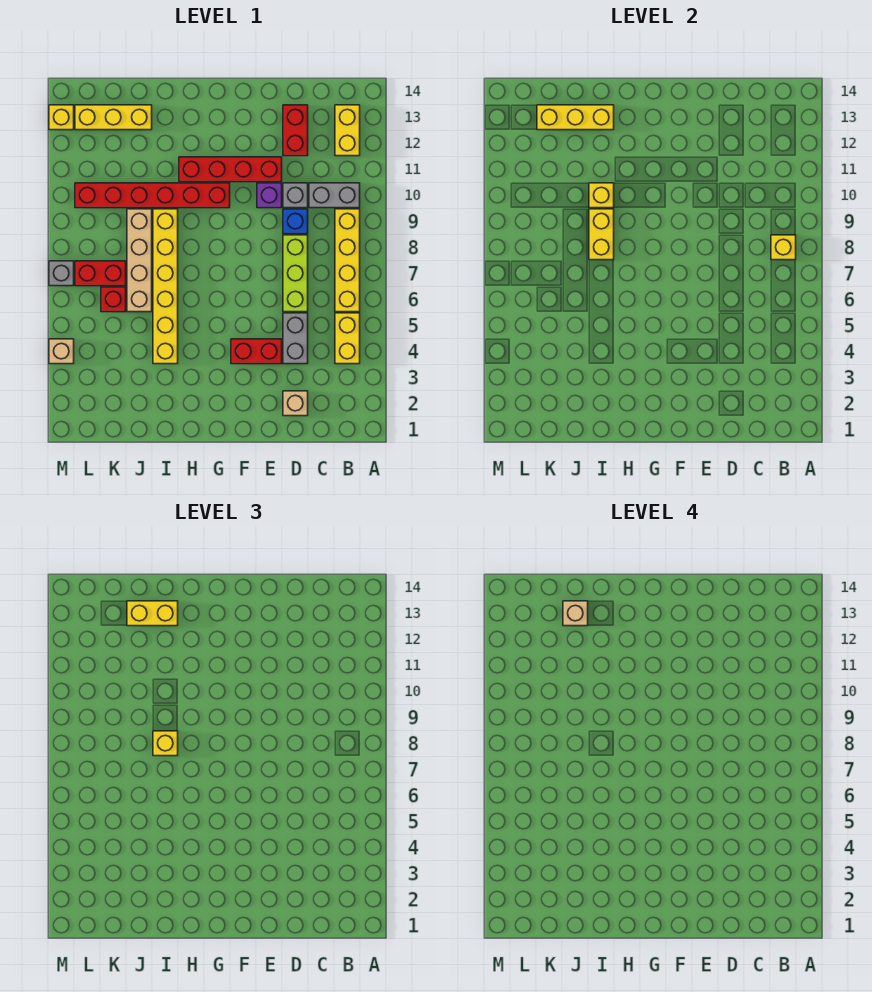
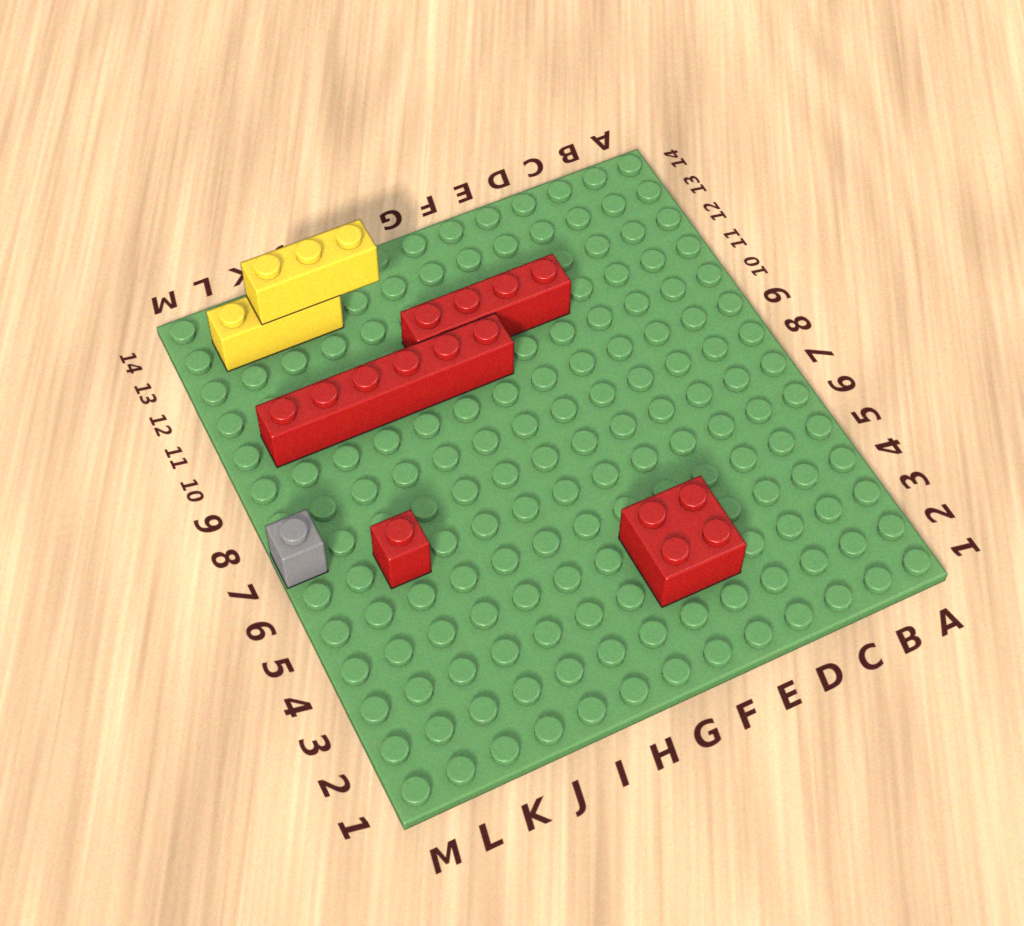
red brick E3:F4 level 1 -> red brick E4:F4 level 1
none -> yellow brick B4:B5 level 1
none -> yellow brick B6:B9 level 1
none -> grey brick B10:C10 level 1

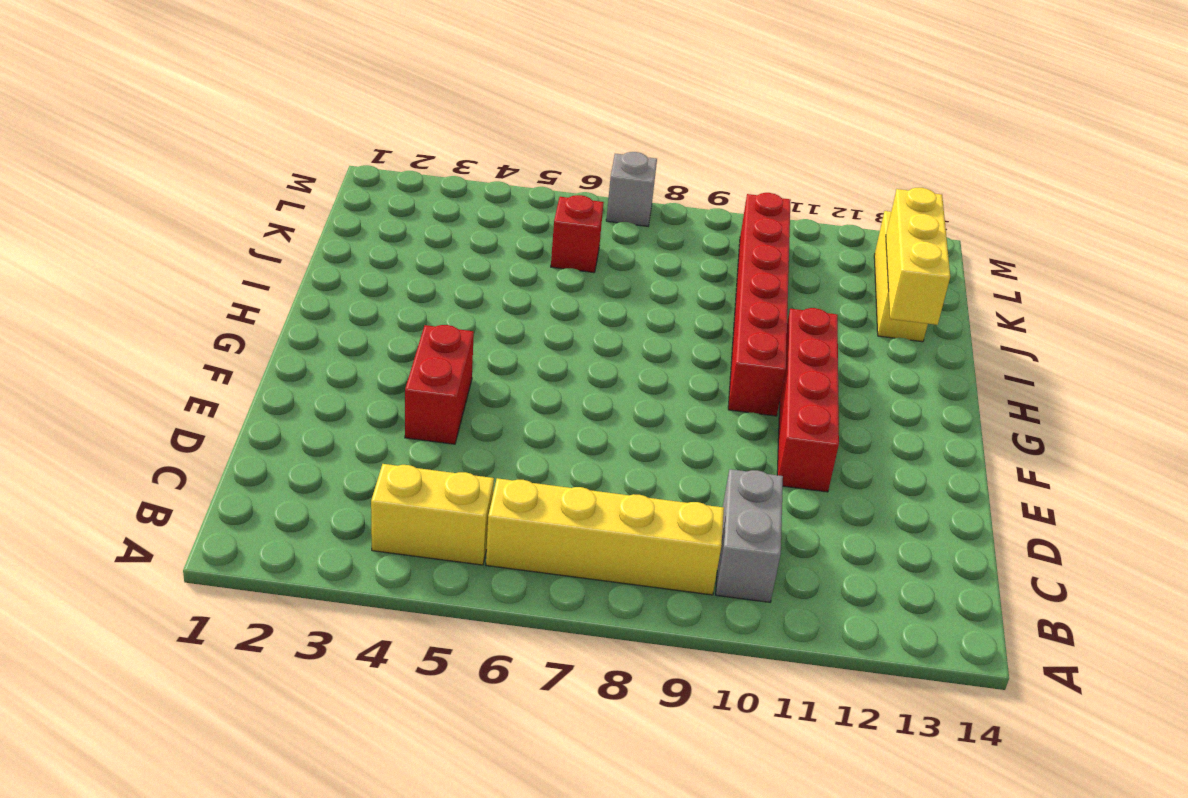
none -> yellow brick B12:B13 level 1
none -> tan brick D2 level 1
none -> grey brick D4:D5 level 1

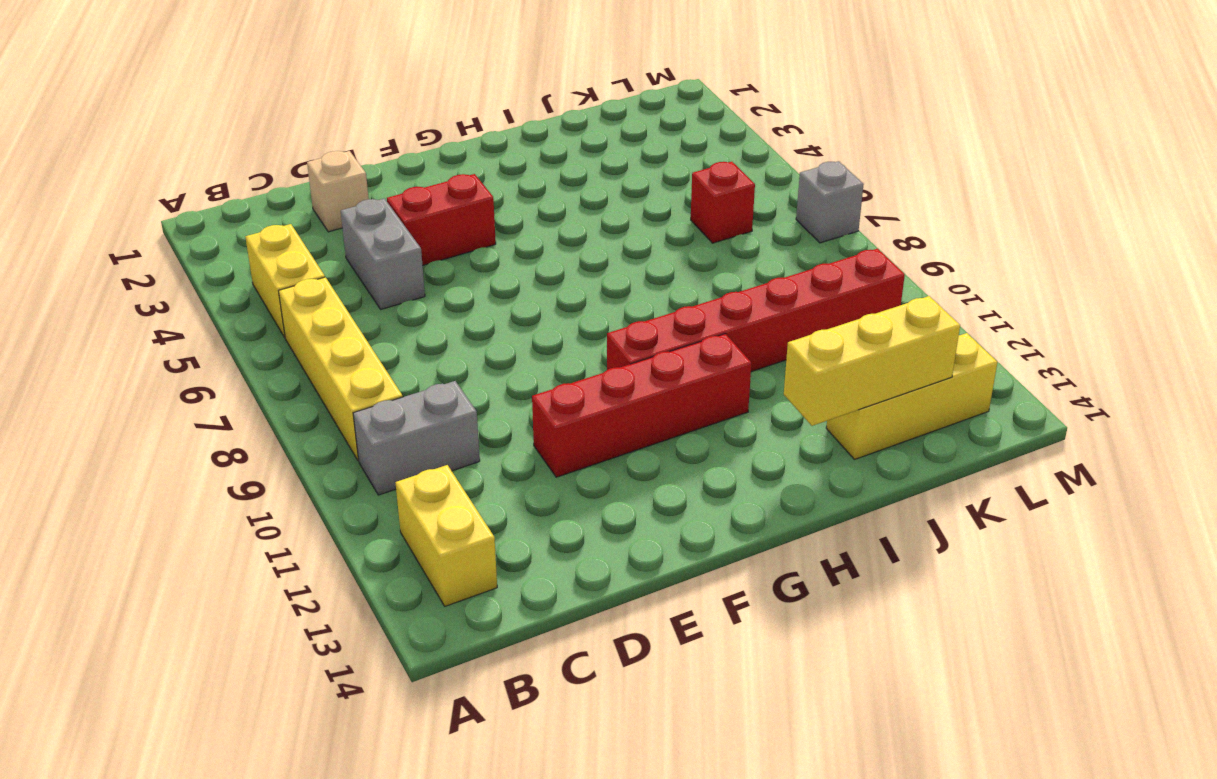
none -> lime brick D6:D8 level 1
none -> blue brick D9 level 1
none -> grey brick D10 level 1

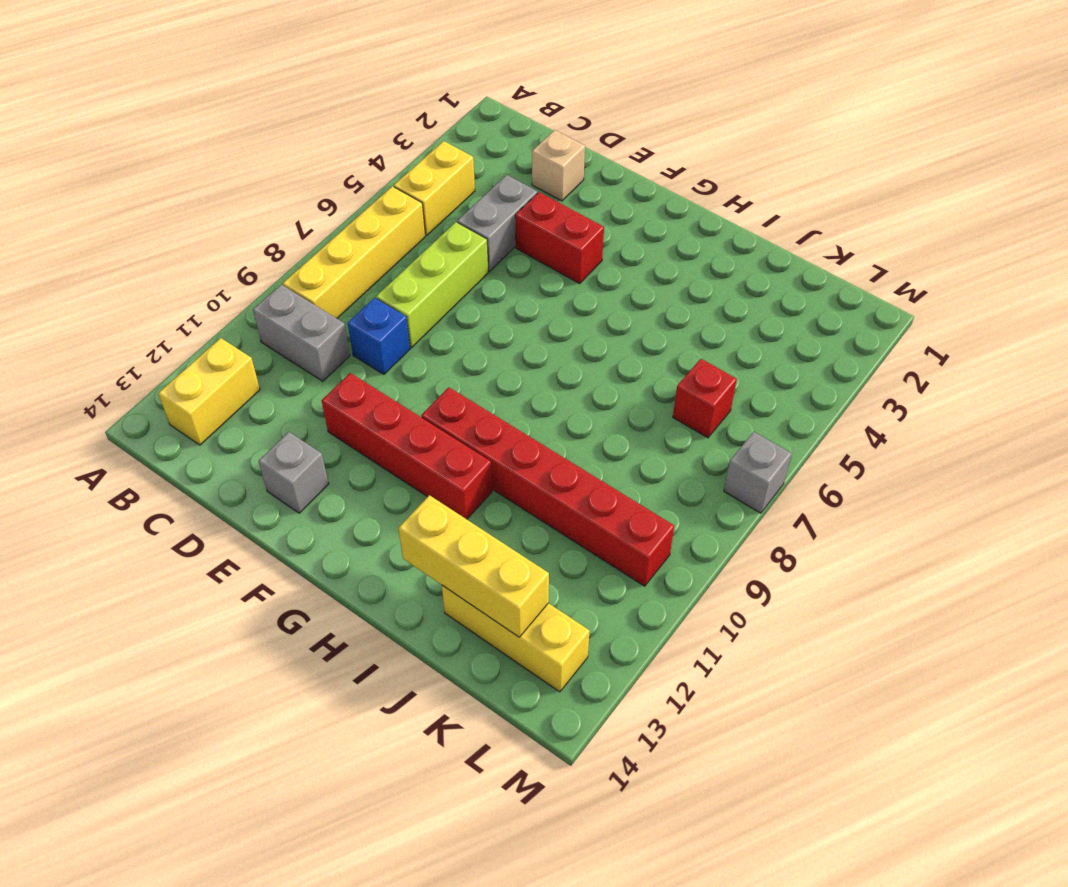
grey brick E13 level 1 -> grey brick D10 level 1
none -> red brick D12:D13 level 1
none -> purple brick E10 level 1
none -> yellow brick I4:I9 level 1

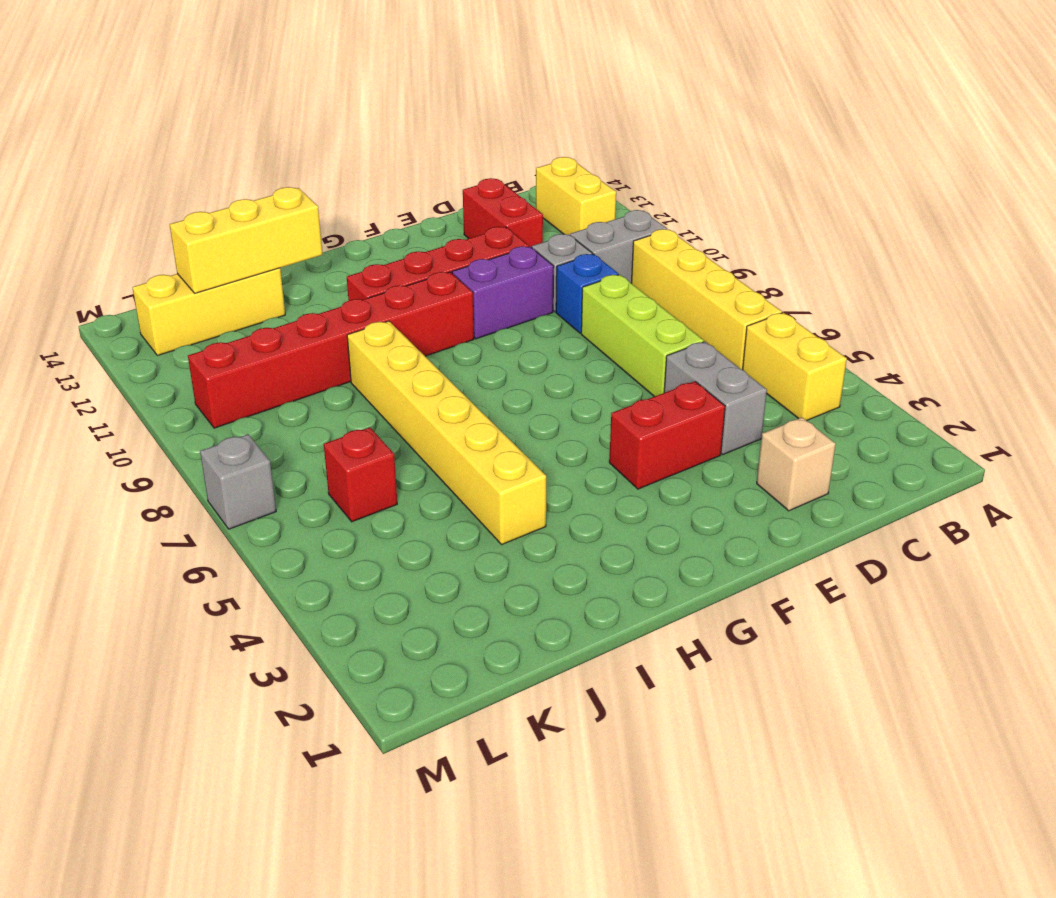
purple brick E10:F10 level 1 -> purple brick E10 level 1
none -> tan brick J6:J9 level 1
none -> red brick K7:L7 level 1
none -> tan brick M4 level 1

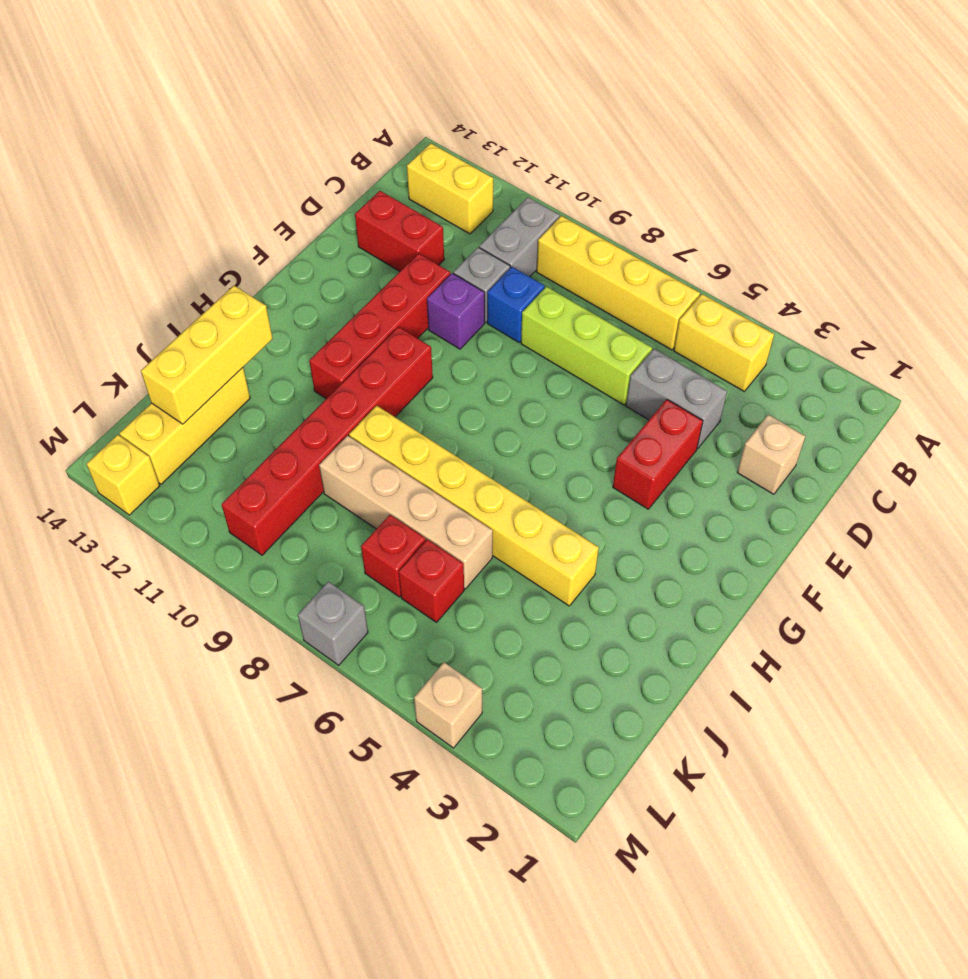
red brick K7 level 1 -> red brick K7:L7 level 1
none -> yellow brick B8 level 2
none -> yellow brick I8:I9 level 2
none -> yellow brick I10 level 2

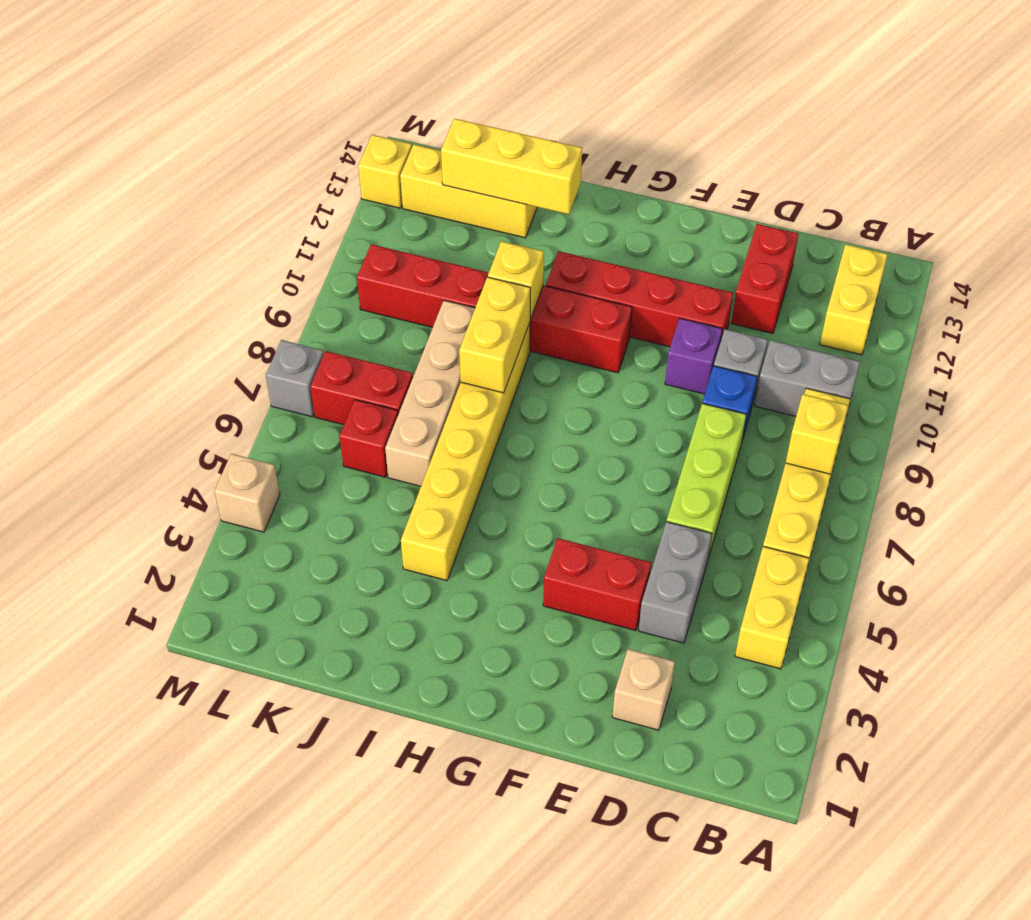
none -> yellow brick I8 level 3
none -> yellow brick I13:J13 level 3
none -> tan brick J13 level 4

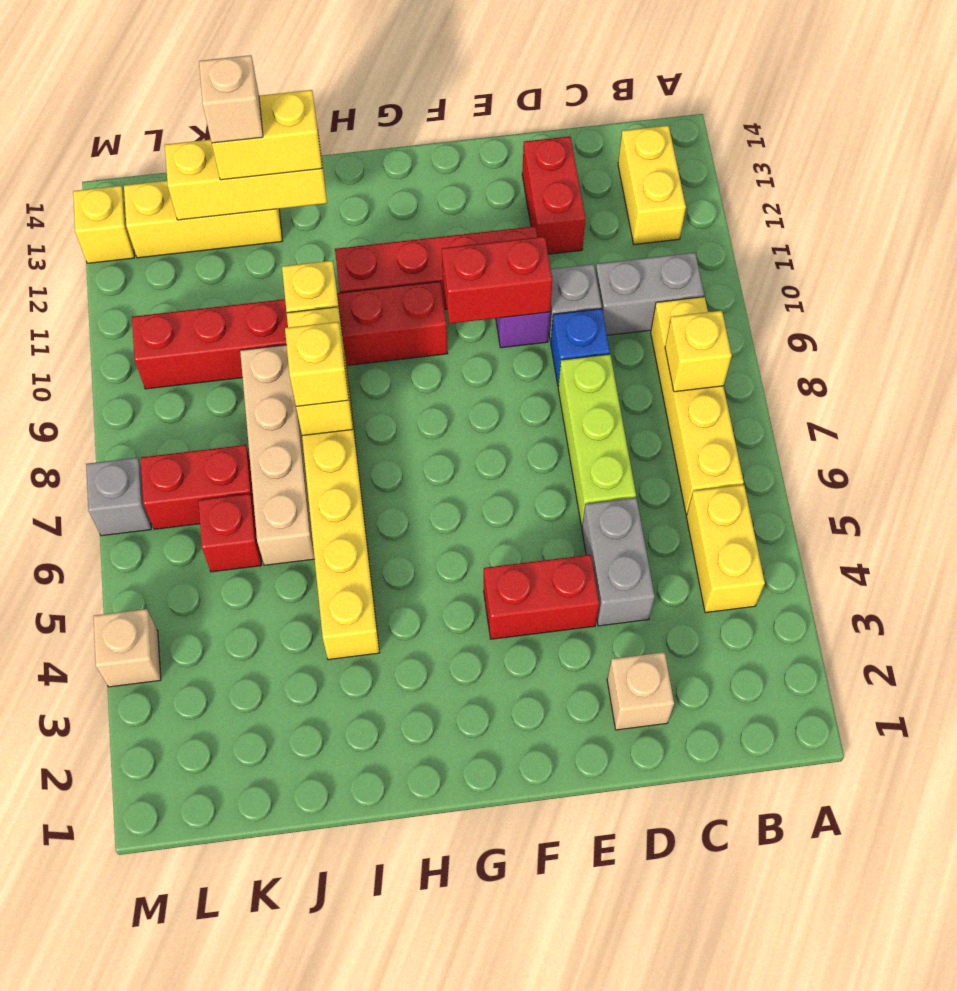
red brick E10:F10 level 2 -> none

